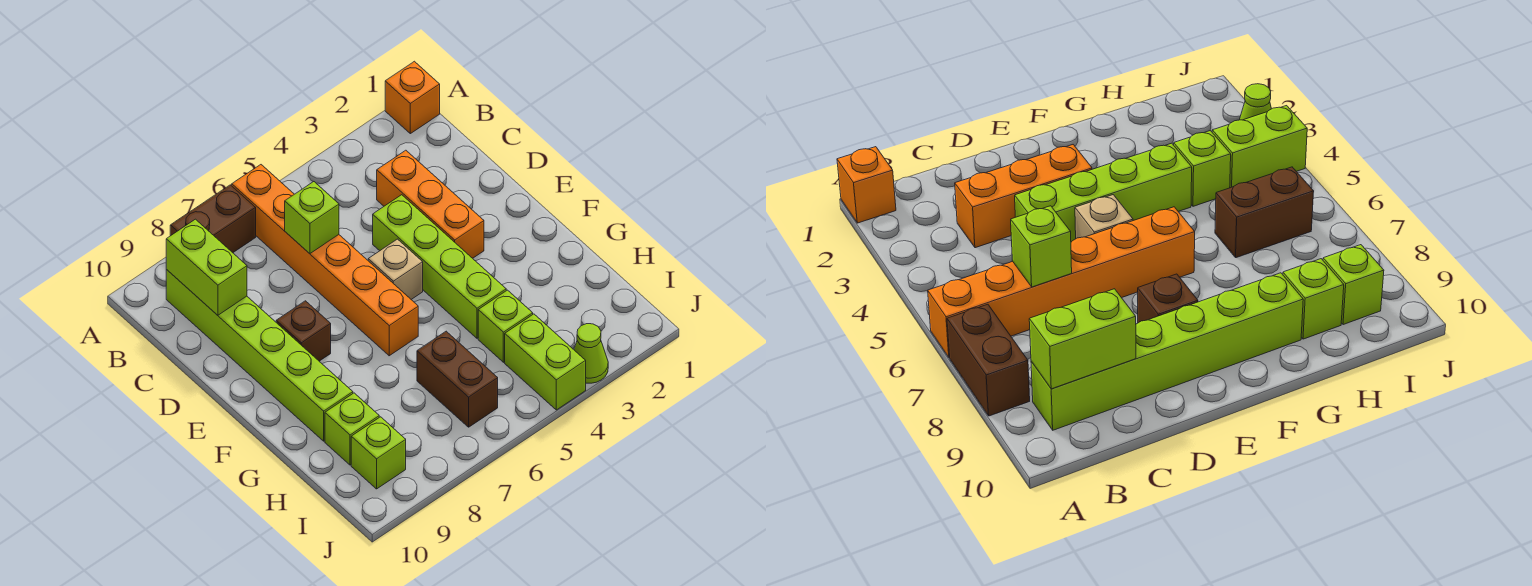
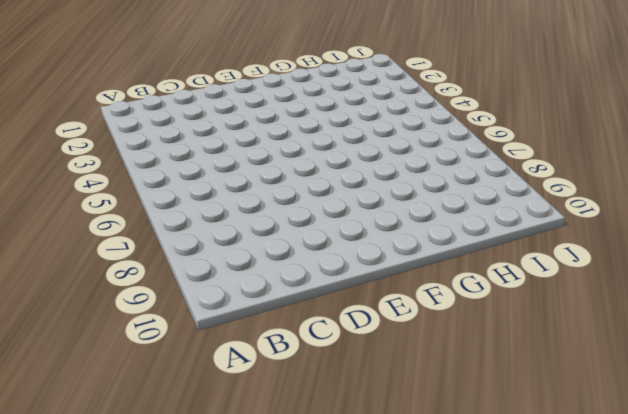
none -> orange brick A1 level 1
none -> orange brick A6:F6 level 1
none -> brown brick A7:A8 level 1

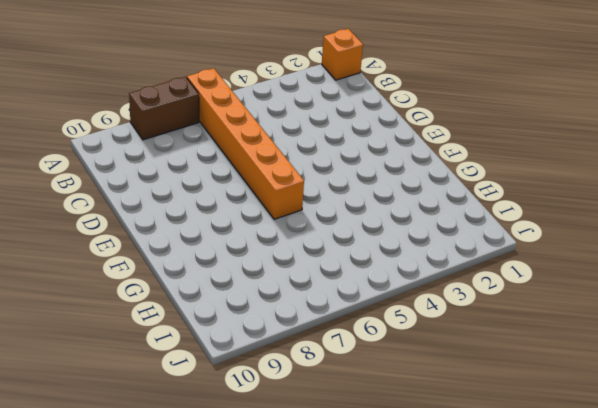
none -> lime brick B9:G9 level 1
none -> orange brick C3:E3 level 1
none -> lime brick D4:G4 level 1

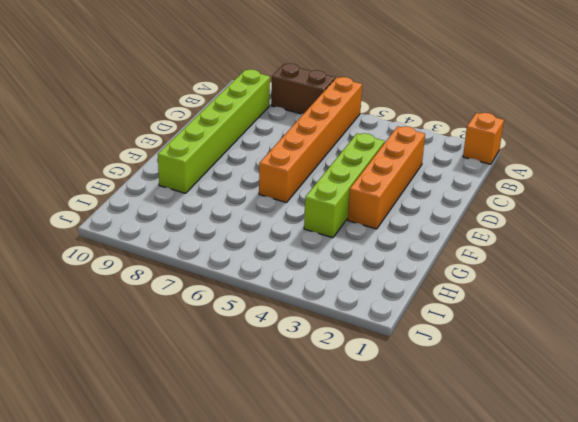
orange brick C3:F3 level 1 -> orange brick C3:E3 level 1
none -> tan brick E5 level 1
none -> brown brick E8 level 1
none -> lime brick H4 level 1

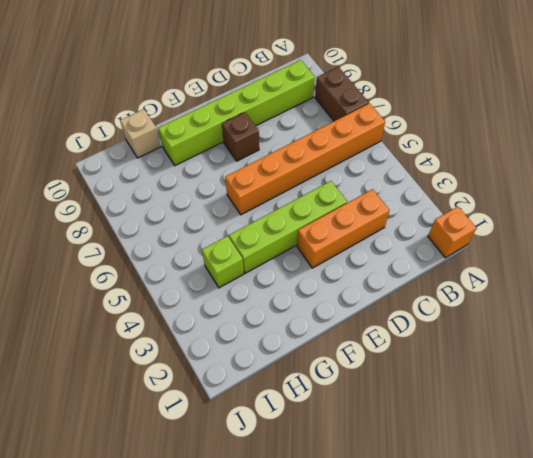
tan brick H10 level 1 -> tan brick E5 level 1
none -> brown brick H6:I6 level 1
none -> lime brick H9 level 1
none -> lime brick I4:J4 level 1

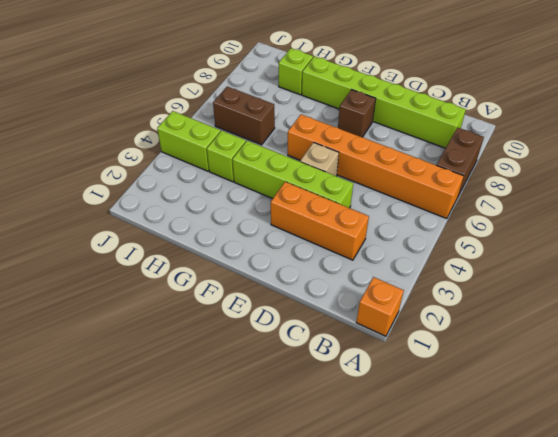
none -> lime brick I9 level 1
none -> lime cone J3 level 1
none -> lime brick B9:C9 level 2

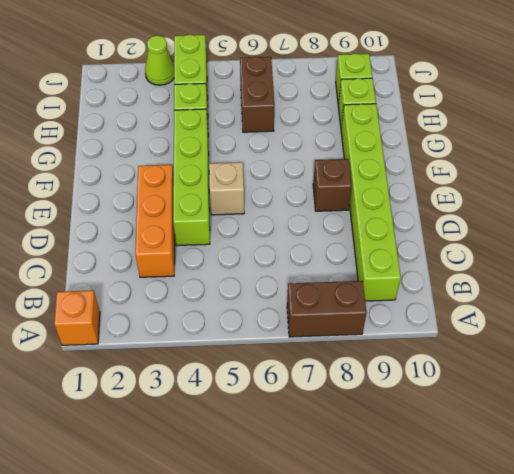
none -> orange brick A6:F6 level 1
none -> lime brick B9:C9 level 2
none -> lime brick C6 level 2

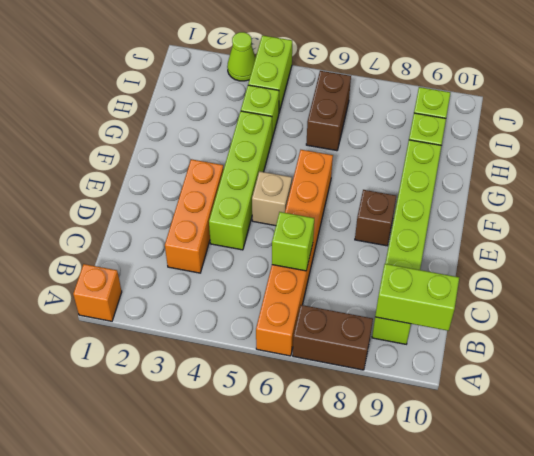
lime brick B9:B10 level 2 -> lime brick B9:C9 level 2

